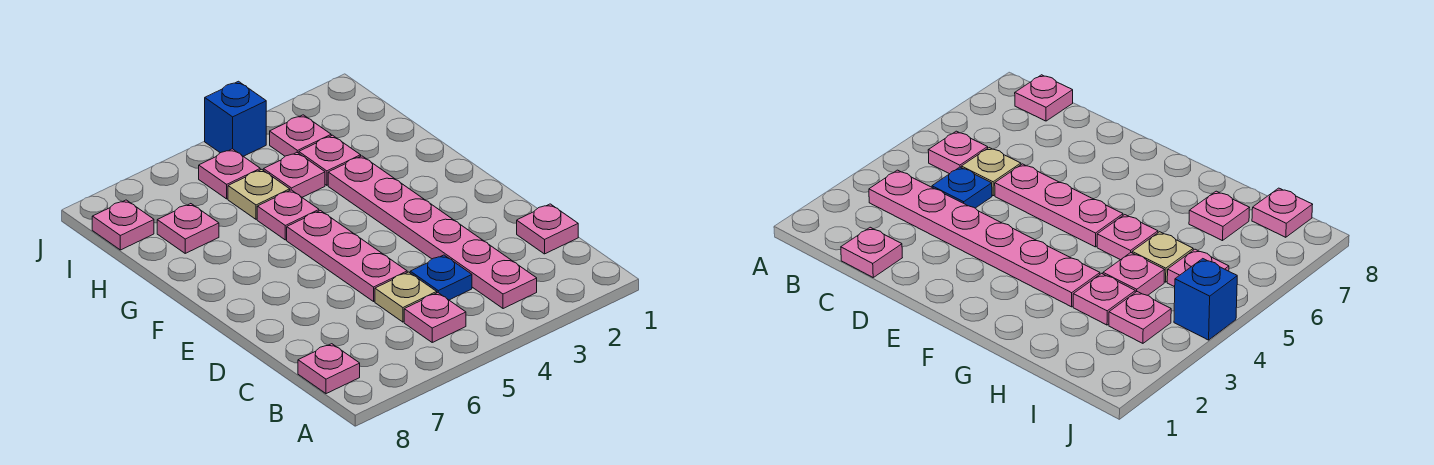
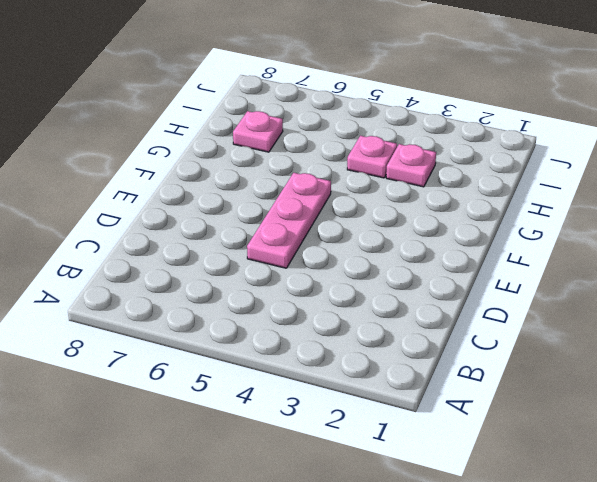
none -> pink plate B3:G3 level 1
none -> pink plate B5 level 1
none -> pink plate B8 level 1

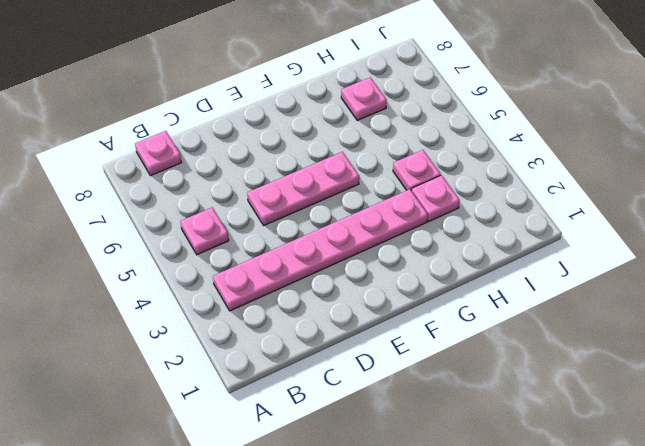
none -> pink plate C1 level 1
none -> blue plate C4 level 1
none -> tan plate C5 level 1

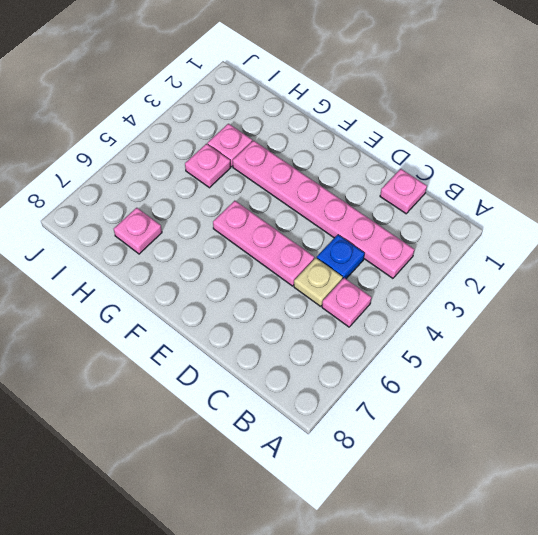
none -> pink plate B8 level 1
none -> pink plate G5 level 1
none -> tan plate H5 level 1

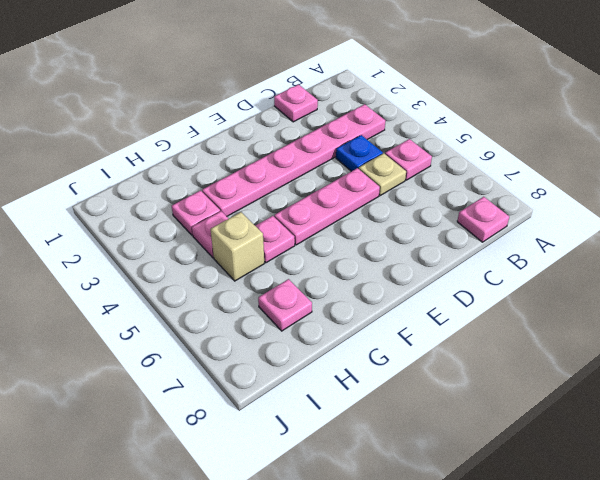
tan brick H5 level 1 -> tan plate H5 level 1
none -> pink plate I3 level 1
none -> pink plate I5 level 1
none -> pink plate I8 level 1

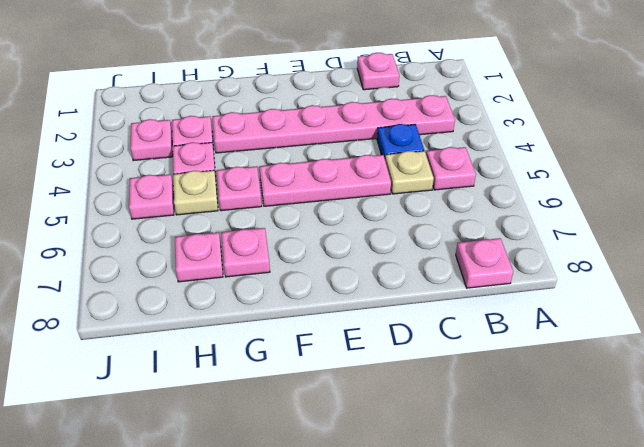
pink plate G7 level 1 -> pink plate I8 level 1
none -> blue brick J4 level 1

